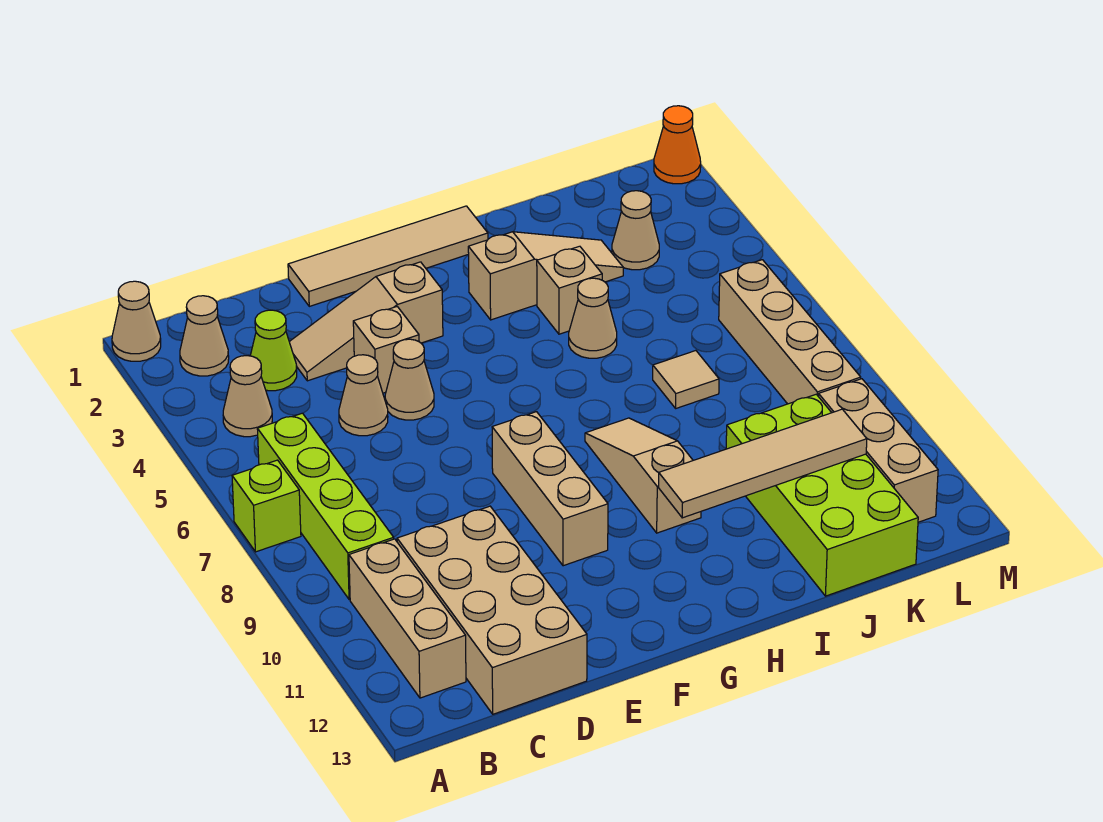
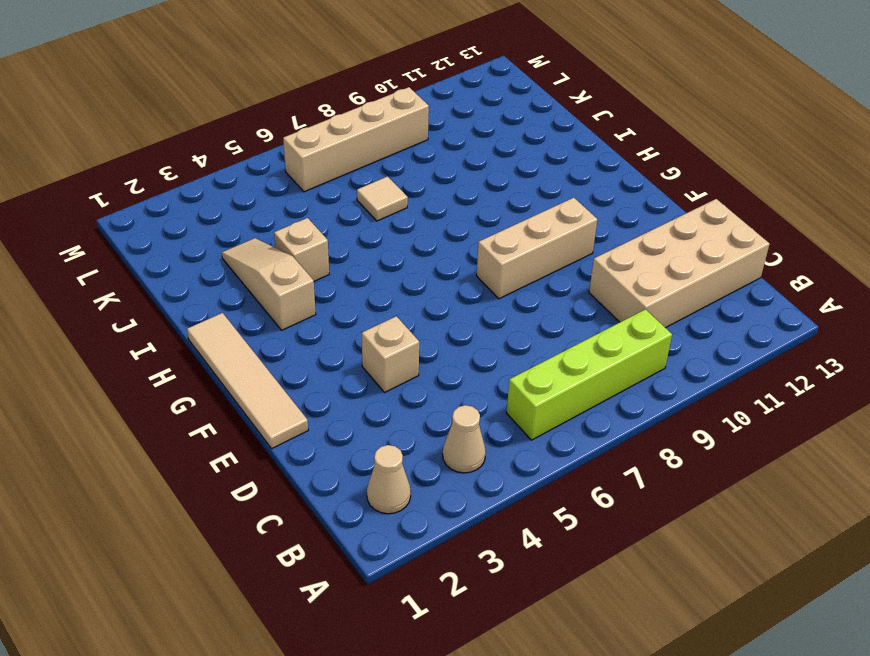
none -> tan cone A1 level 1
none -> lime brick A7 level 1
none -> tan brick B10:B12 level 1

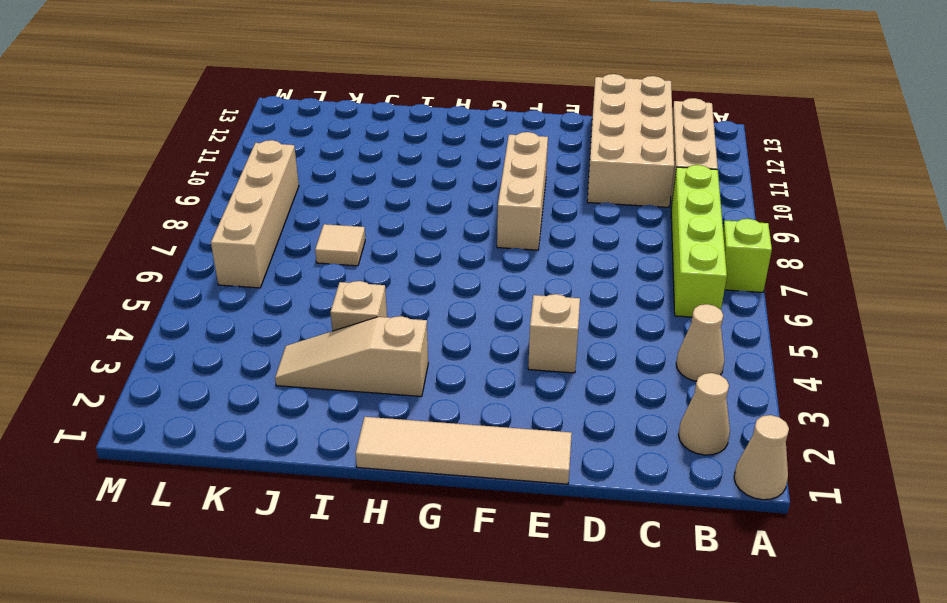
none -> lime cone C3 level 1
none -> tan slope D3:F3 level 1 top F
none -> tan cone D5 level 1

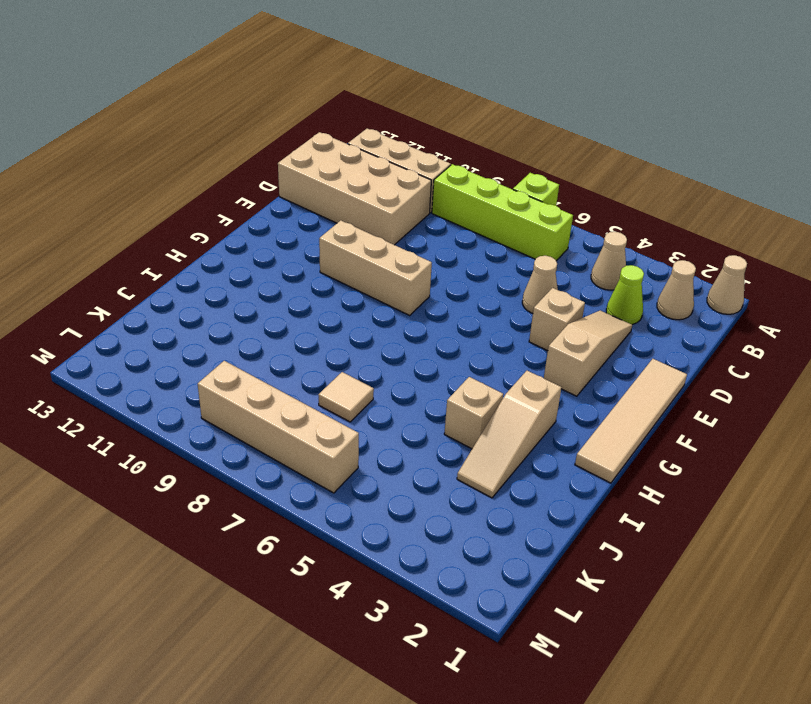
none -> tan cone E5 level 1
none -> tan slope H8:H10 level 1 top 10
none -> tan cone I5 level 1

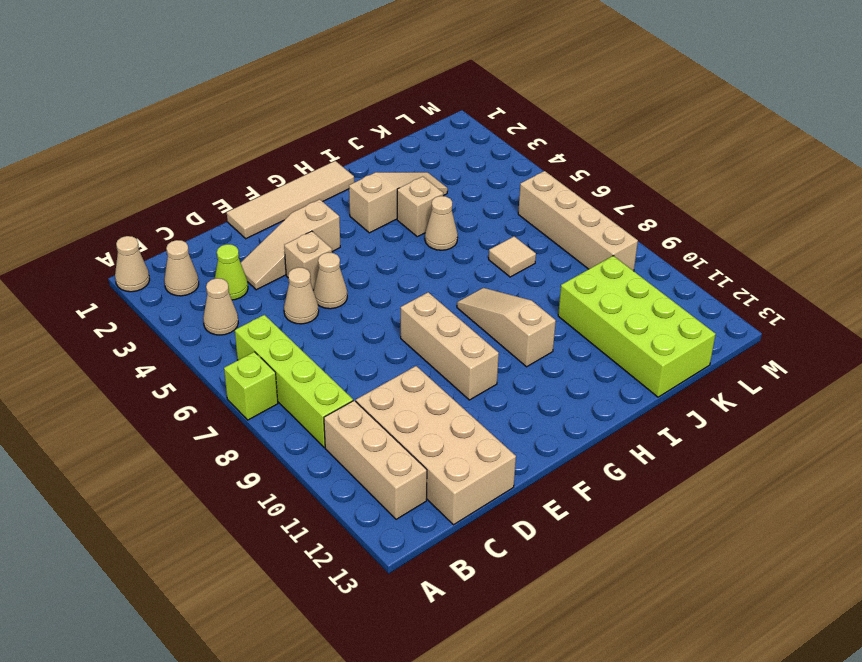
none -> tan cone K3 level 1
none -> tan brick L10:L12 level 1
none -> orange cone M1 level 1

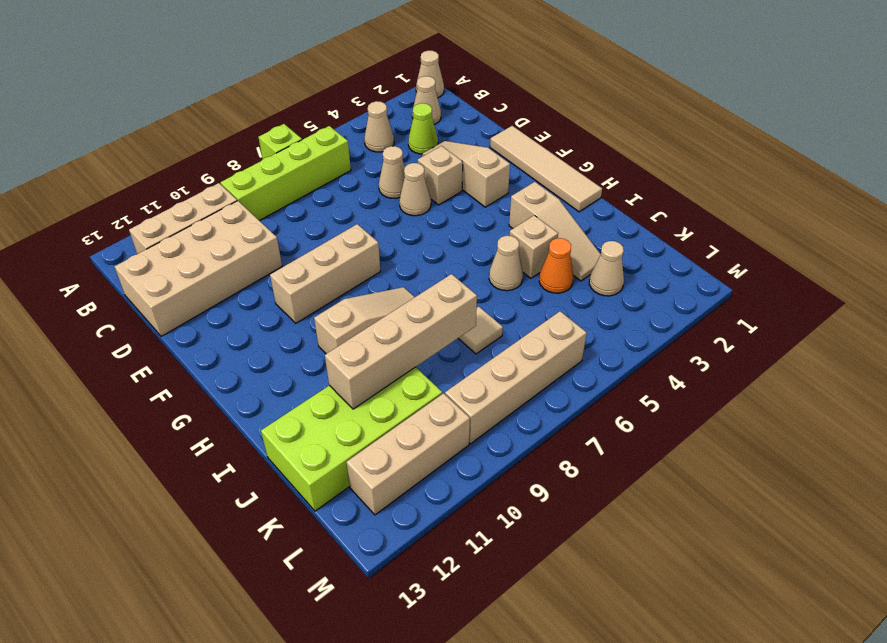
orange cone J4 level 1 -> orange cone M1 level 1
tan brick J8:J11 level 2 -> tan tile H11:K11 level 2

